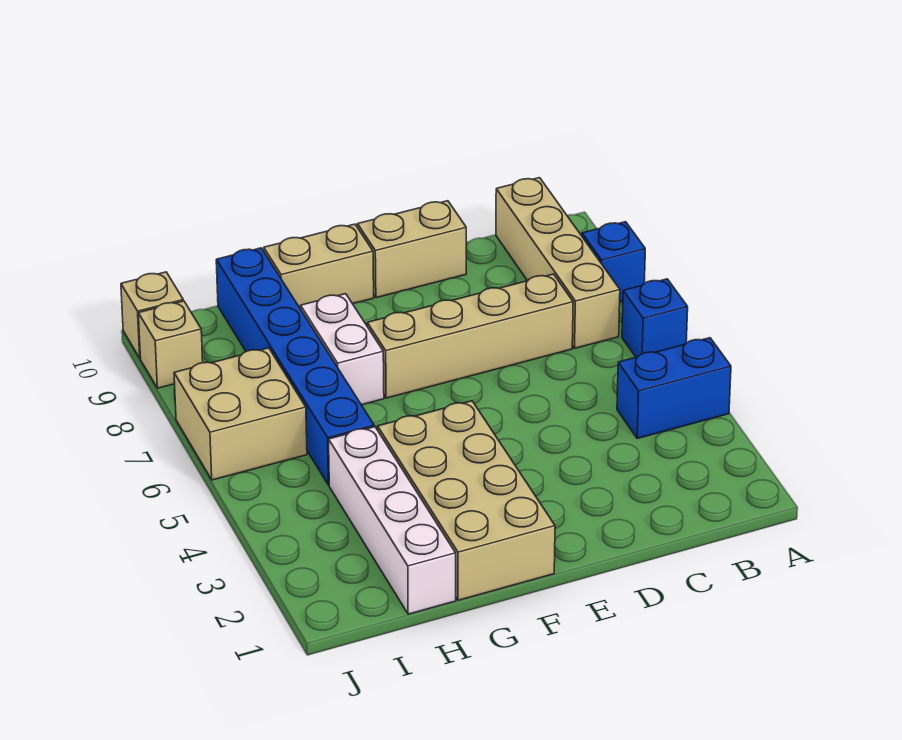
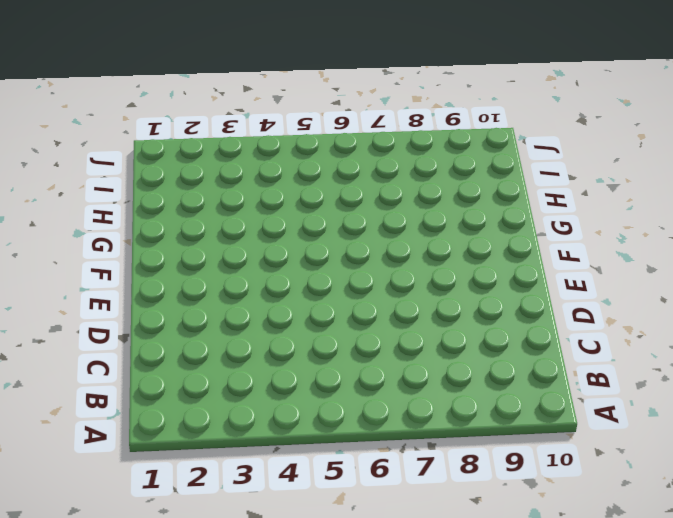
none -> blue brick A4:B4 level 1
none -> blue brick A6 level 1
none -> blue brick A8 level 1

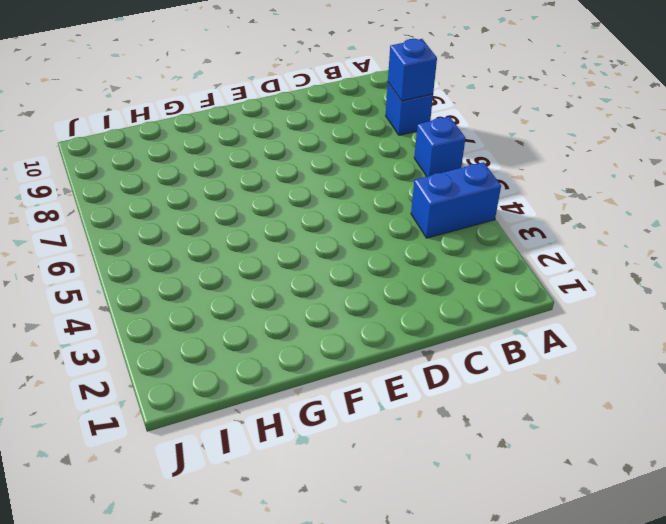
blue brick A8 level 2 -> none
none -> tan brick B7:B10 level 1
none -> tan brick C7:F7 level 1
none -> tan brick D10:E10 level 1

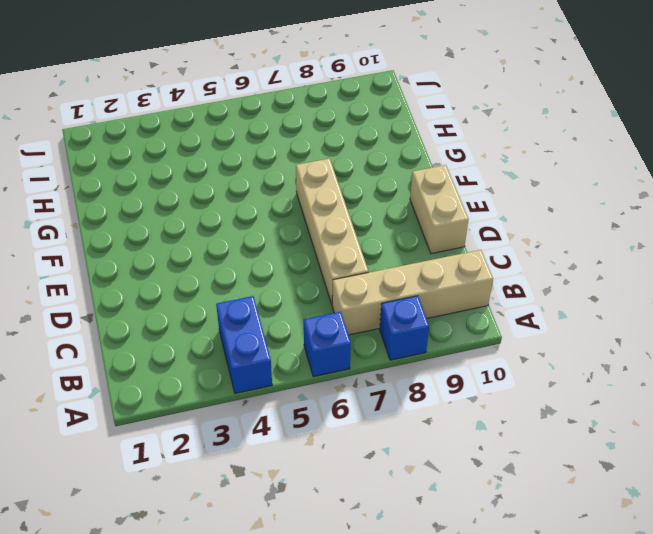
none -> tan brick F1:G4 level 1
none -> tan brick F10:G10 level 1
none -> white brick G7:G8 level 1

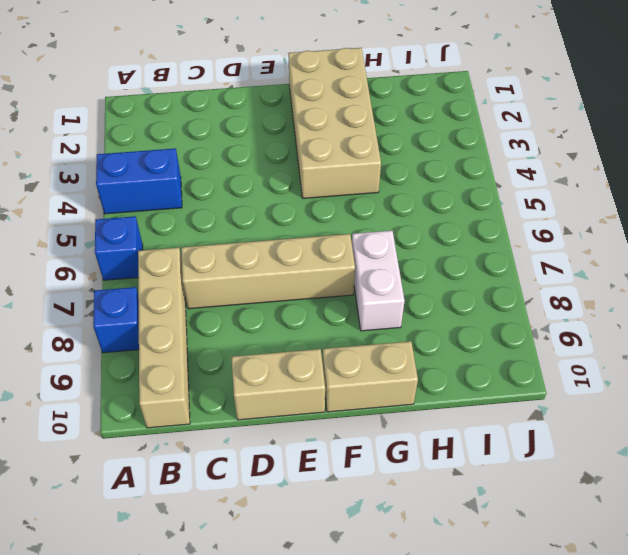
none -> white brick H1:H4 level 1
none -> blue brick H5:H10 level 1
none -> tan brick I6:J7 level 1

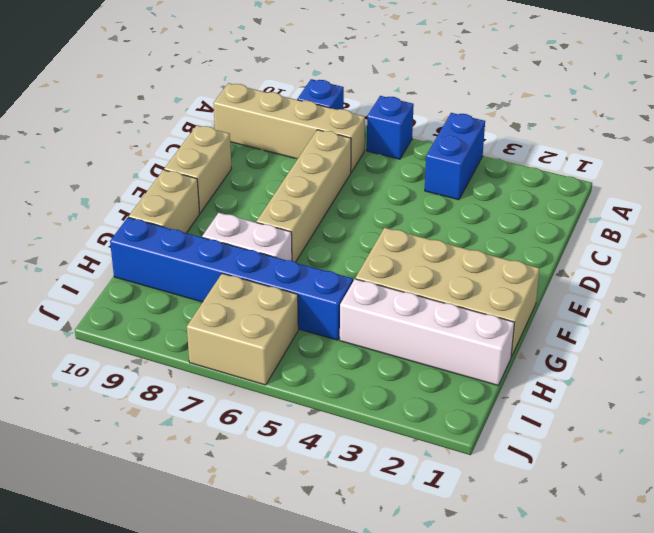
none -> tan brick J9 level 1
none -> tan brick J10 level 1

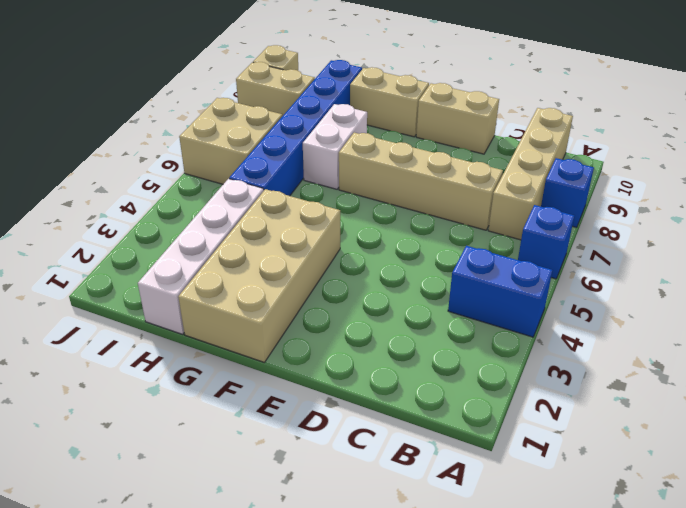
tan brick I9:J9 level 1 -> tan brick J9 level 1

